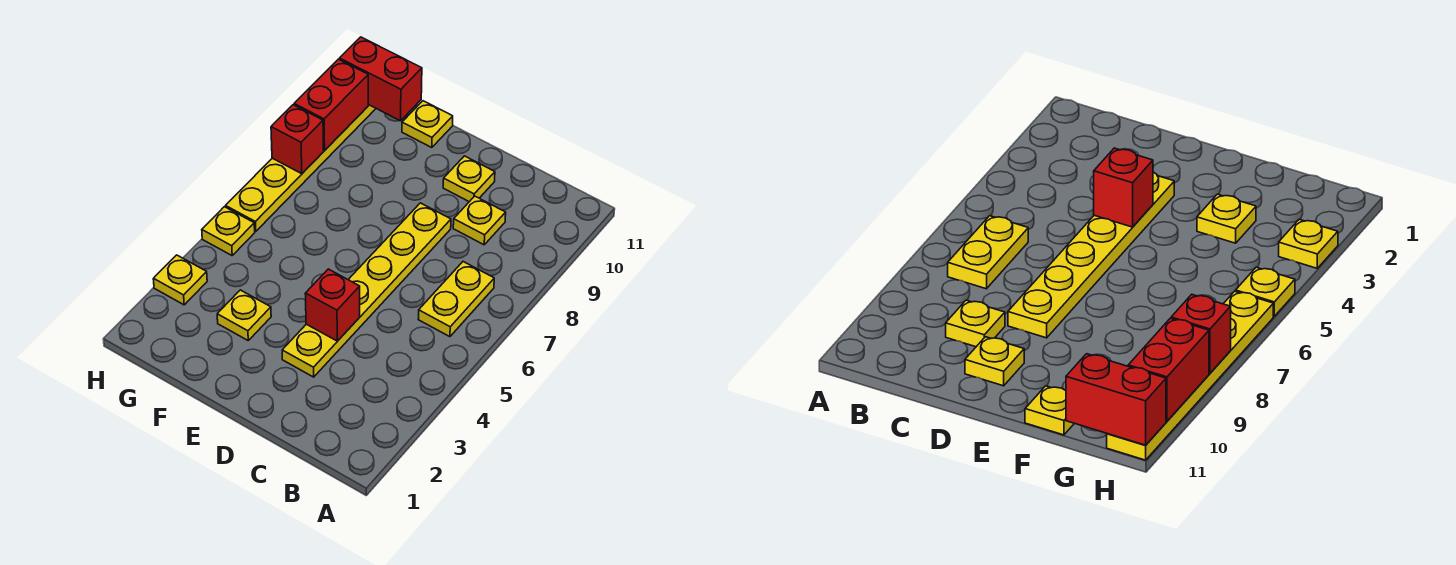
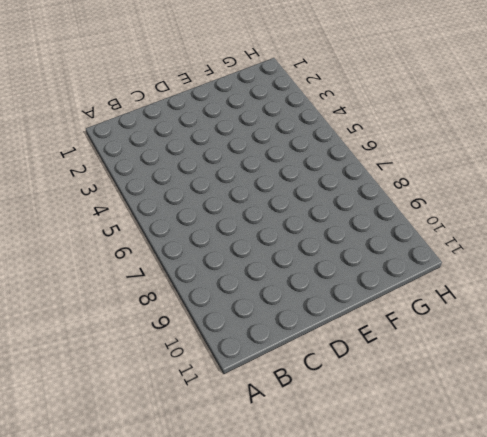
none -> yellow plate B6:B7 level 1
none -> yellow plate C9 level 1
none -> yellow plate D3:D8 level 1

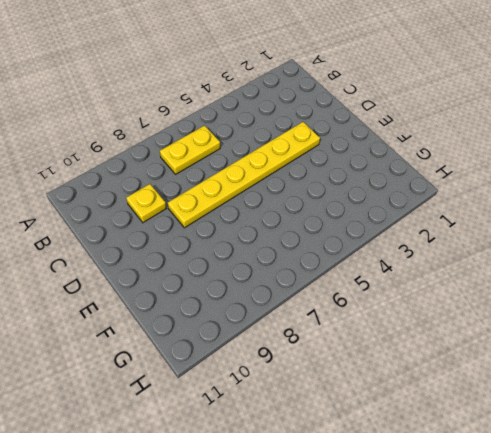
none -> yellow plate D10 level 1
none -> yellow plate F3 level 1
none -> yellow plate F11 level 1

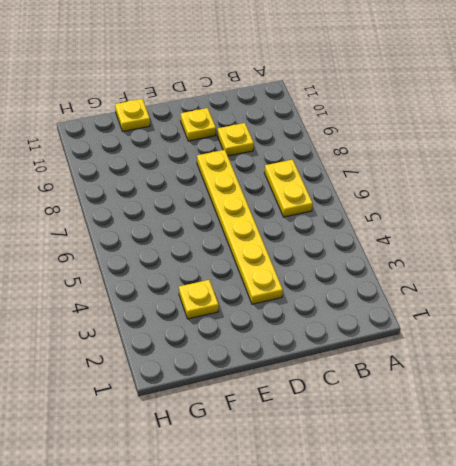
none -> yellow plate H3 level 1
none -> yellow plate H5 level 1
none -> yellow plate H6:H11 level 1

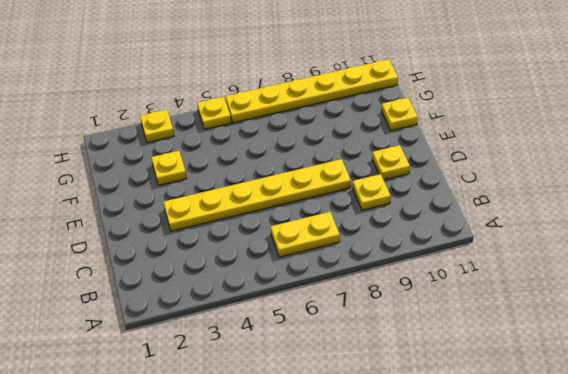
none -> red brick D4 level 2
none -> red brick G11:H11 level 2
none -> red brick H8 level 2

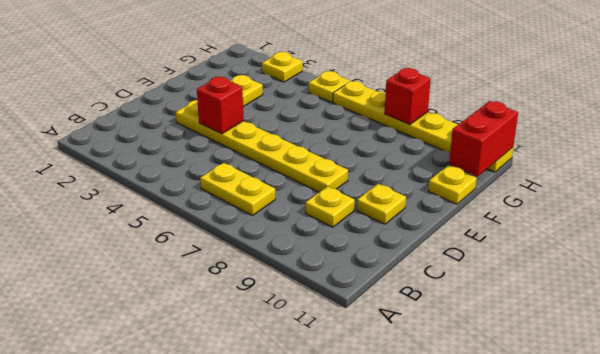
none -> red brick H9:H10 level 2

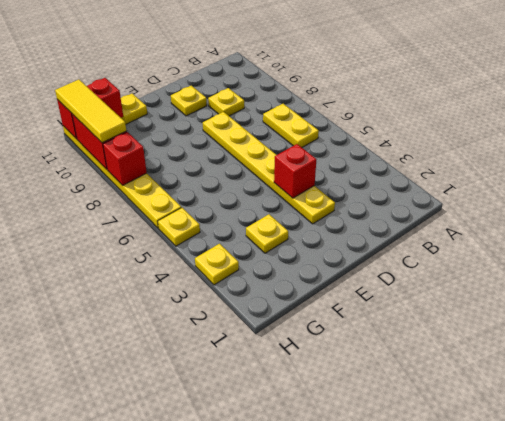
yellow tile H9:H11 level 3 -> none

